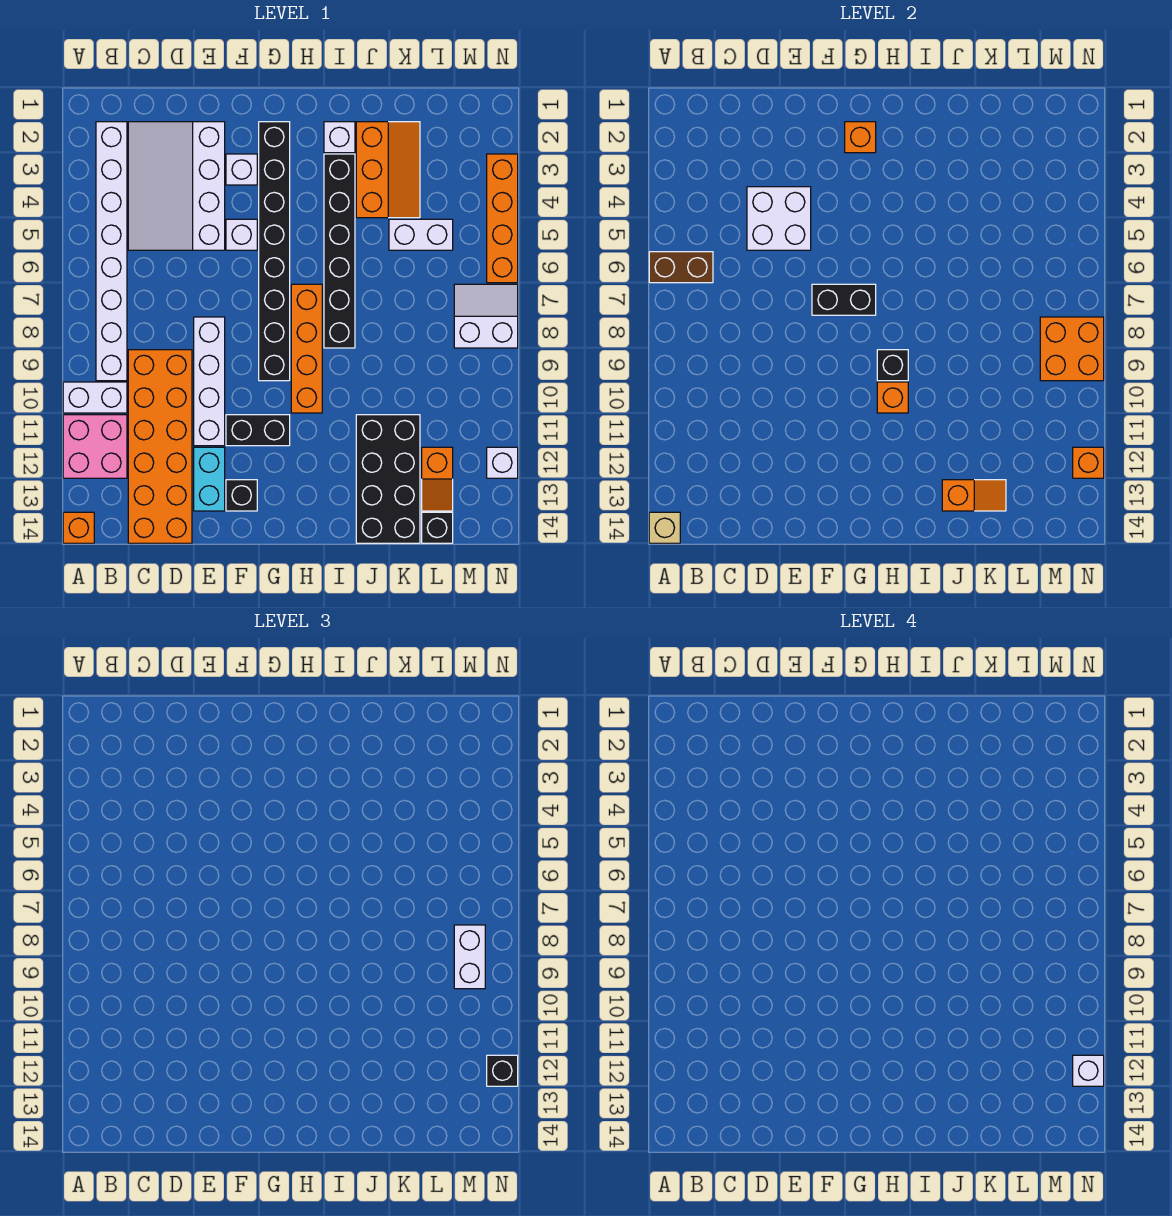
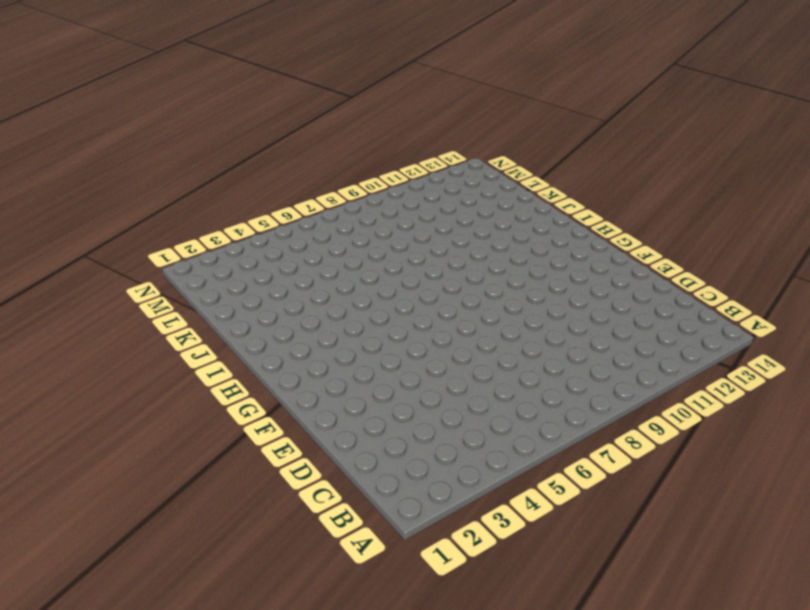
none -> white brick A10:B10 level 1
none -> pink brick A11:B12 level 1
none -> orange brick A14 level 1
none -> white brick B2:B9 level 1

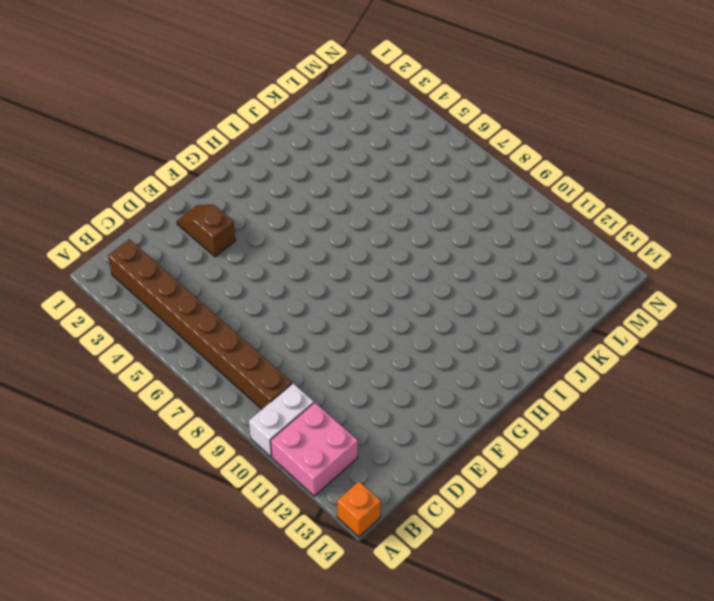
brown brick B2:B9 level 1 -> white brick B2:B9 level 1
brown slope E2:E3 level 1 top 3 -> white slope C2:E5 level 1 top E
none -> orange brick C9:D14 level 1
none -> white brick E8:E11 level 1
none -> cyan brick E12:E13 level 1
none -> white brick F3 level 1

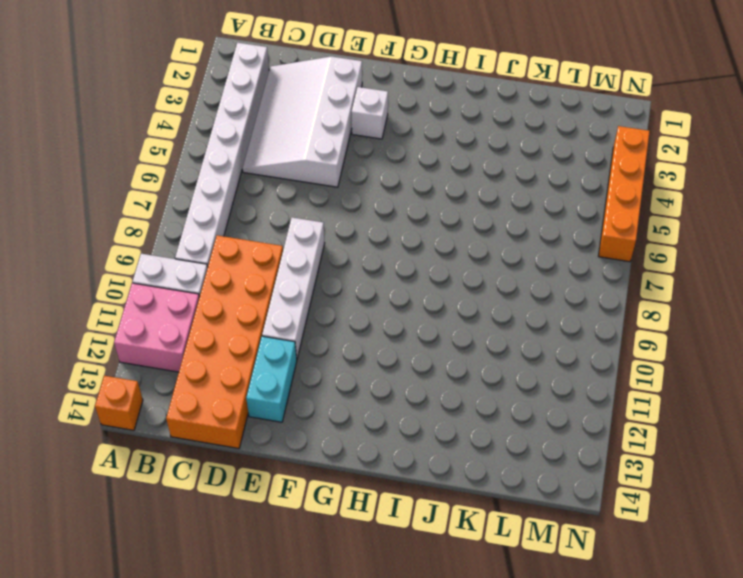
none -> white brick F5 level 1
none -> black brick F11:G11 level 1
none -> black brick F13 level 1
none -> black brick G2:G9 level 1

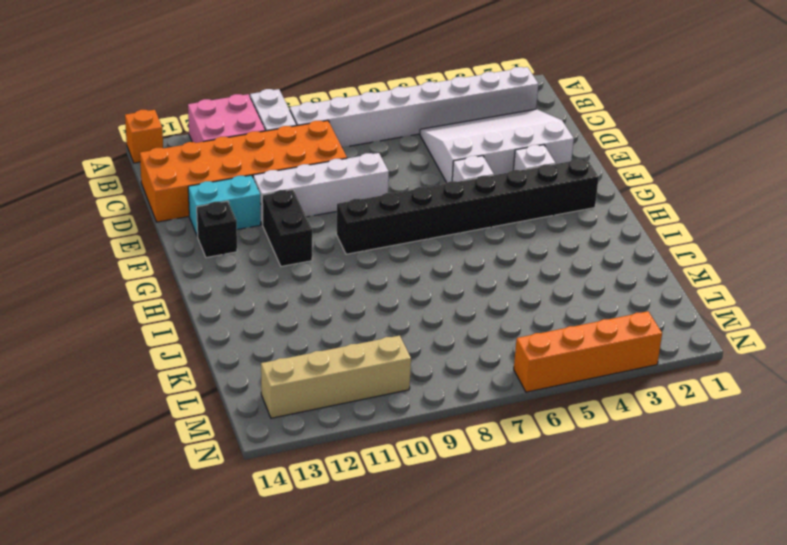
tan brick M10:M13 level 1 -> none
none -> orange brick H7:H10 level 1
none -> white brick I2 level 1
none -> black brick I3:I8 level 1
none -> orange slope J2:K4 level 1 top J

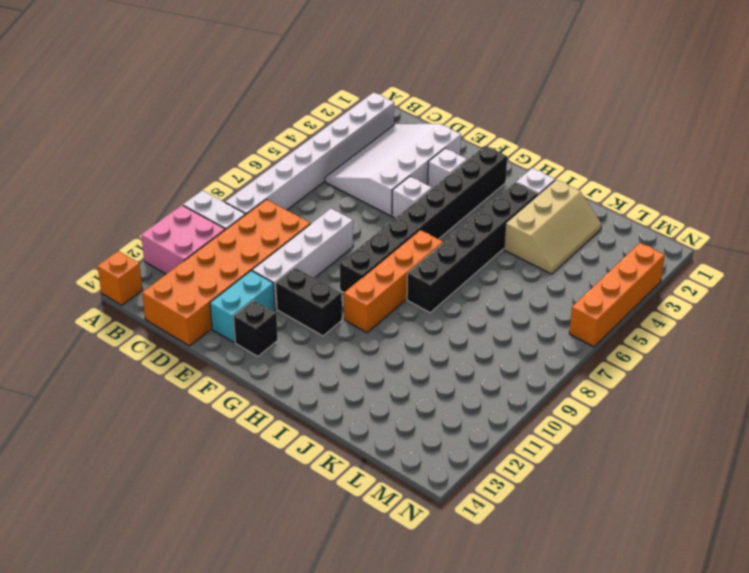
tan slope J2:K4 level 1 top J -> orange slope J2:K4 level 1 top J
none -> black brick J11:K14 level 1
none -> white brick K5:L5 level 1
none -> orange slope L12:L13 level 1 top 12
none -> black brick L14 level 1

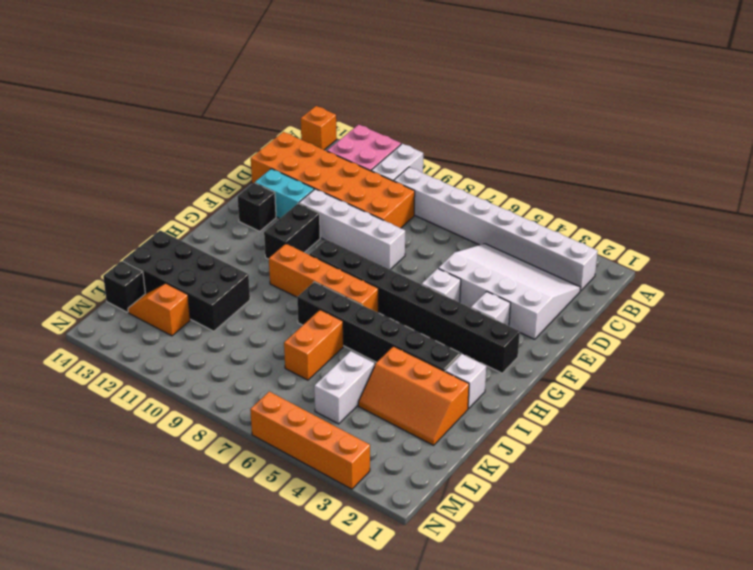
orange brick J7:K7 level 1 -> none
none -> white slope M7:N8 level 1 top 8
none -> white brick N12 level 1
none -> brown brick A6:B6 level 2
none -> tan brick A14 level 2

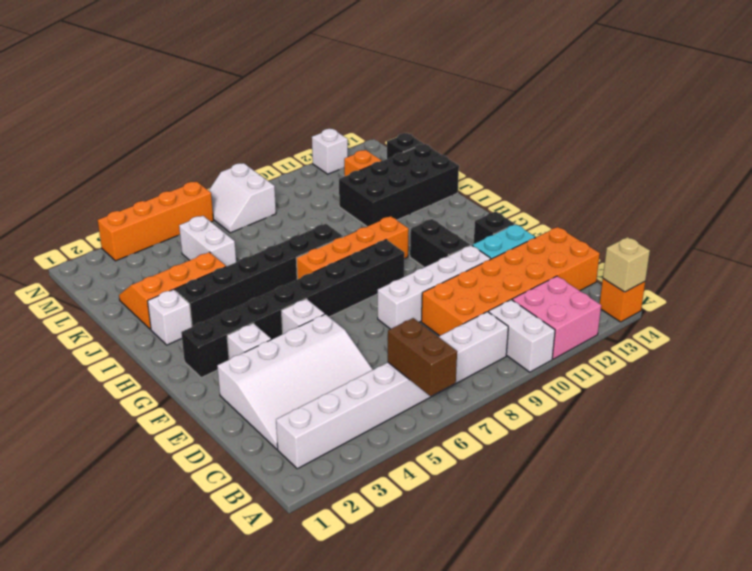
none -> white brick D4:E5 level 2
none -> black brick F7:G7 level 2
none -> orange brick G2 level 2
none -> black brick H9 level 2

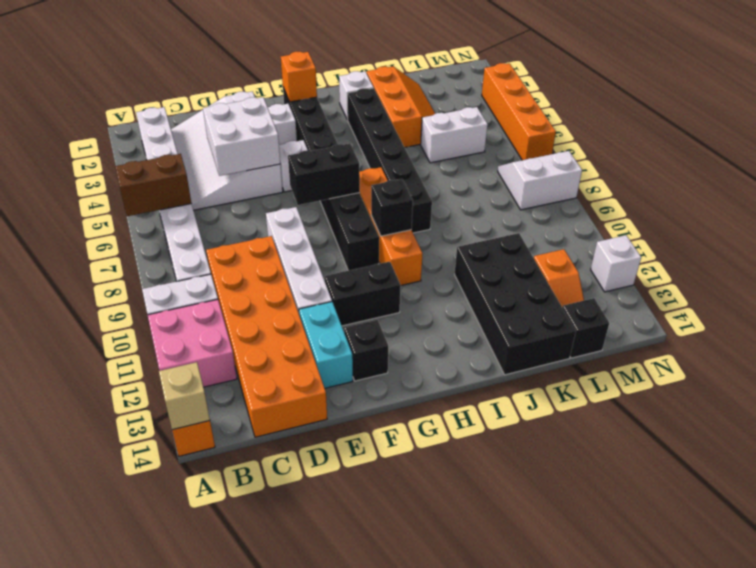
none -> orange brick H10 level 2
none -> orange slope J13:K13 level 2 top J
none -> orange brick M8:N9 level 2
none -> orange brick N12 level 2

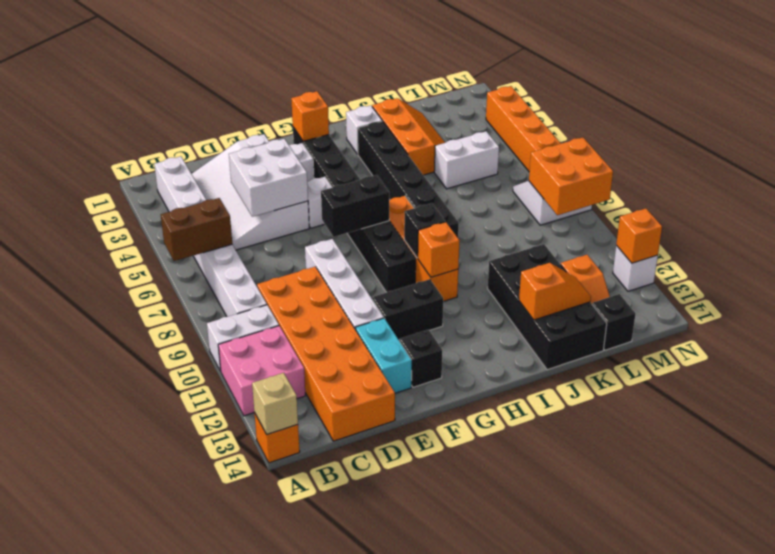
none -> white brick M8:M9 level 3
none -> black brick N12 level 3
none -> white brick N12 level 4

